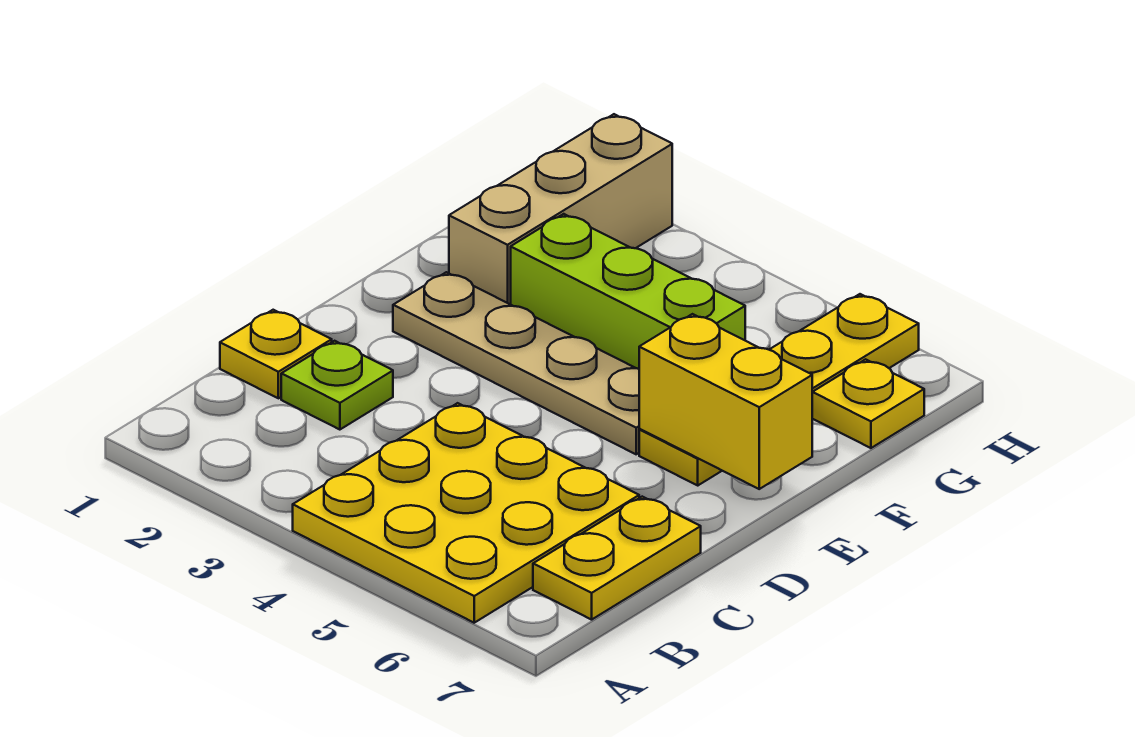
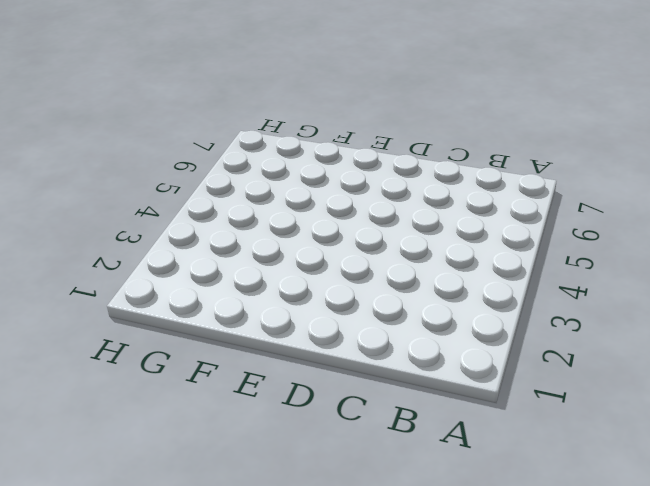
none -> yellow plate A4:C6 level 1
none -> yellow plate B7:C7 level 1

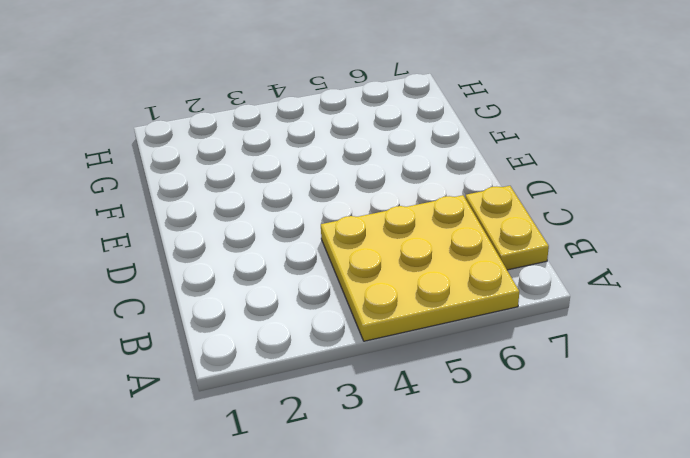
none -> yellow plate C1 level 1
none -> lime plate C2 level 1

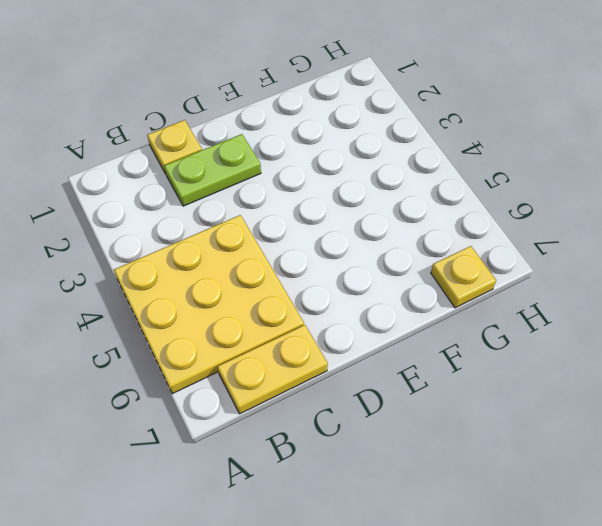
lime plate C2:D2 level 1 -> lime plate C2 level 1
none -> tan plate E2:E5 level 1
none -> yellow plate E6:H6 level 1

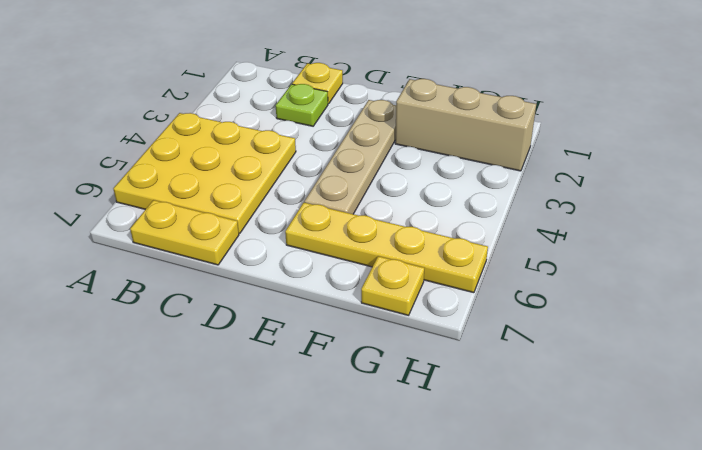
none -> lime brick F3:F5 level 1
none -> yellow brick E6:E7 level 2

